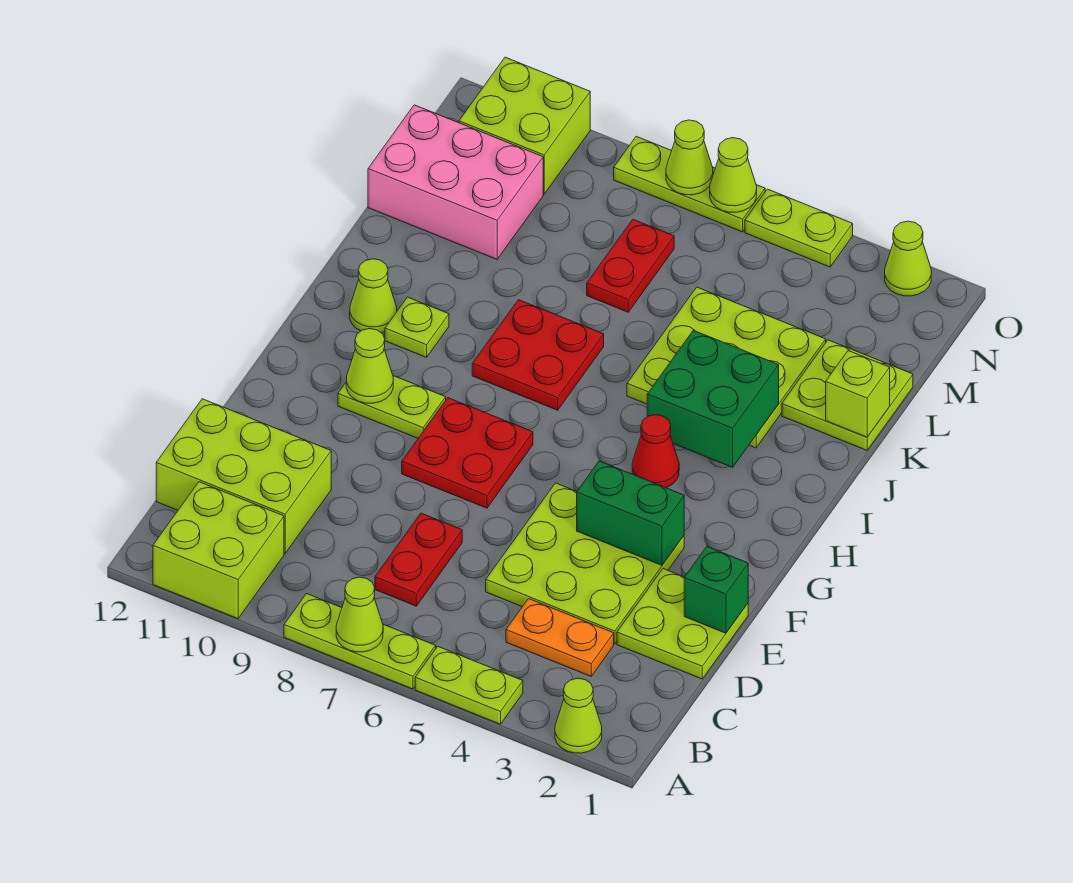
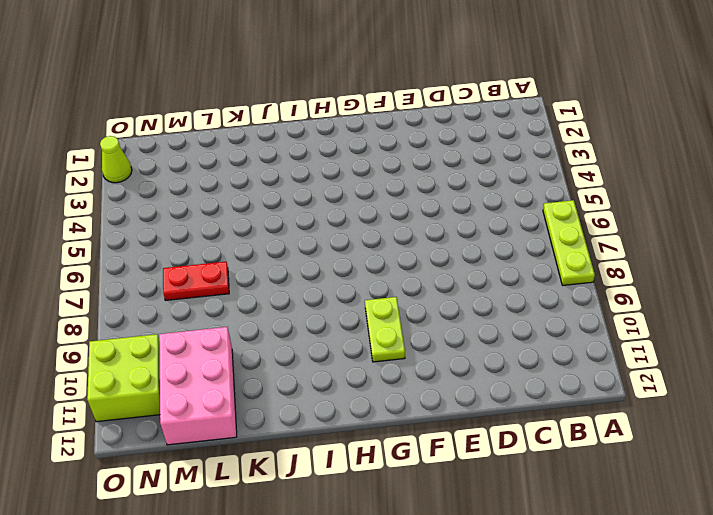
none -> lime cone A2 level 1
none -> lime plate A4:A5 level 1
none -> lime brick A10:B11 level 1
none -> orange plate C3:C4 level 1

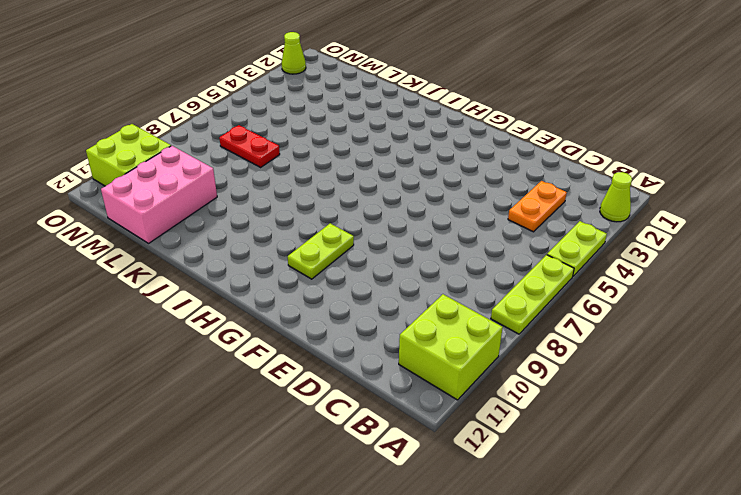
none -> red plate C7:D7 level 1
none -> lime brick C10:D12 level 1
none -> lime plate D1:E2 level 1
none -> lime plate D3:F5 level 1

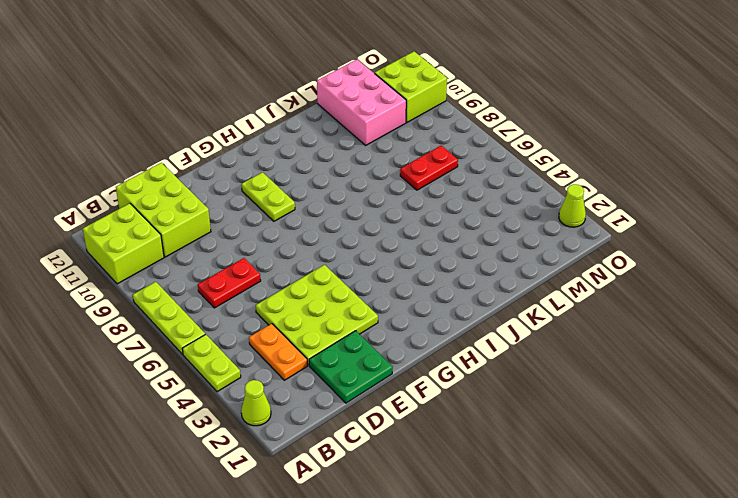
green plate D1:E2 level 1 -> lime plate D1:E2 level 1
none -> red plate F7:G8 level 1
none -> red cone H4 level 1
none -> red plate I7:J8 level 1
none -> lime plate I10 level 1

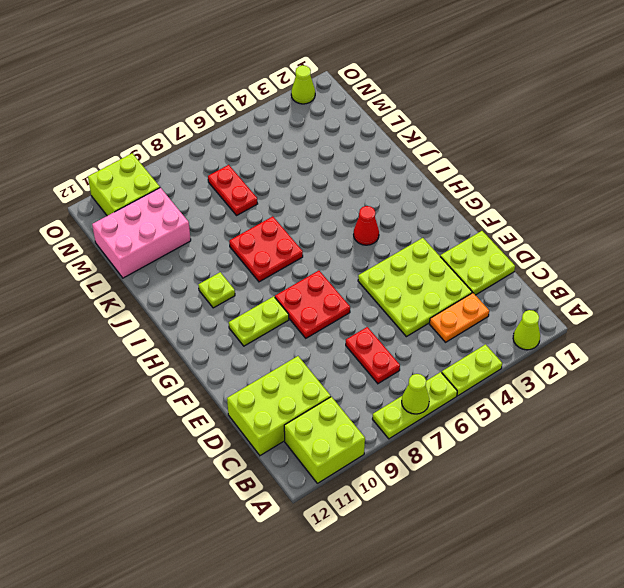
none -> lime cone I11 level 1
none -> lime plate J3:L5 level 1
none -> lime plate K1:L2 level 1
none -> lime plate O4:O5 level 1

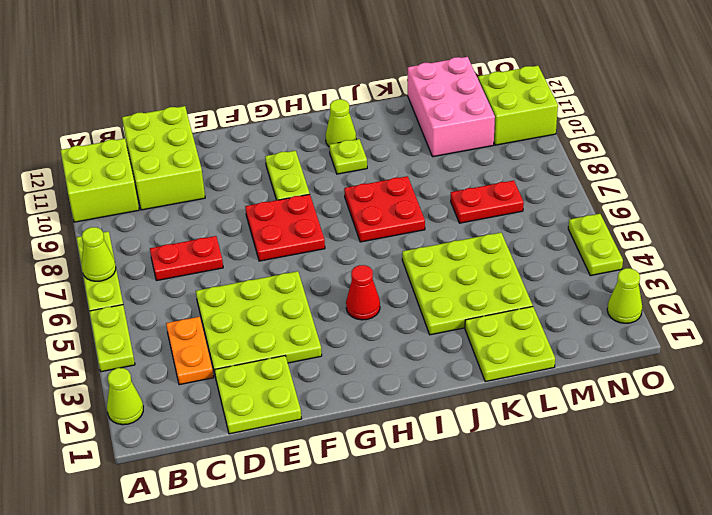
none -> lime plate O6:O8 level 1
none -> green brick E1 level 2
none -> green brick F3:F4 level 2
none -> lime cone G10 level 2

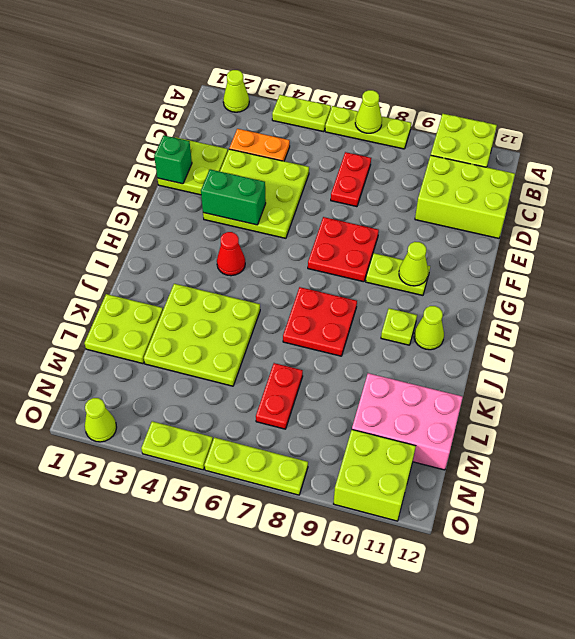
none -> green brick I3:J4 level 2
none -> lime brick K1 level 2
none -> lime cone O6 level 2
none -> lime cone O7 level 2

